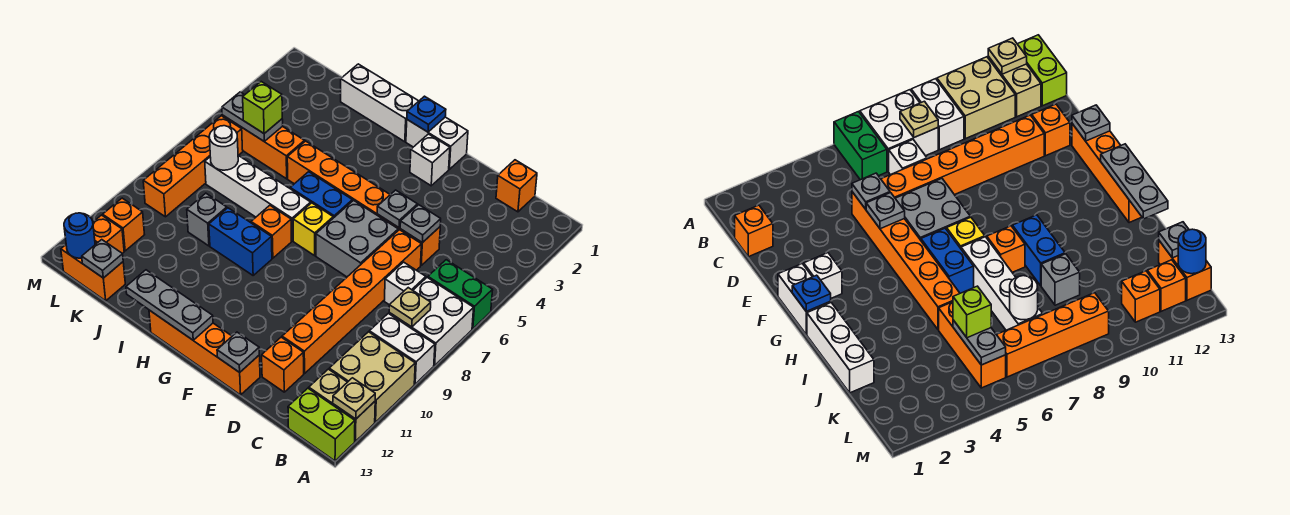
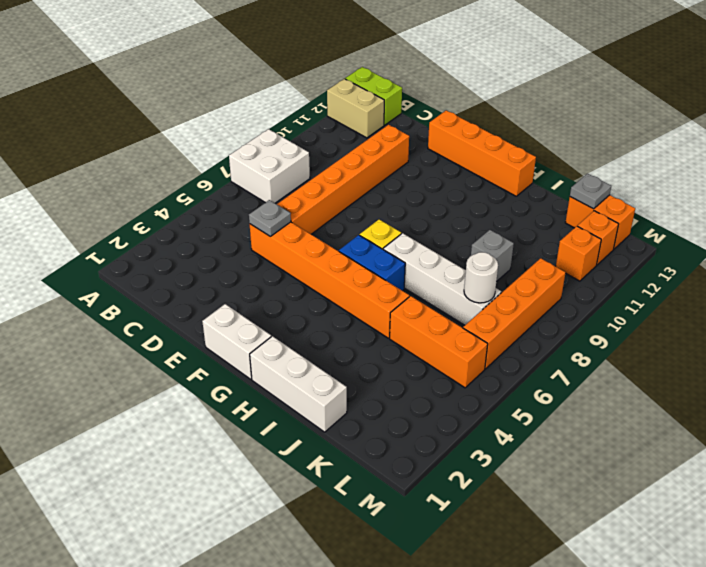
none -> green brick A6:B6 level 1
none -> white brick A9:B9 level 1
none -> tan brick A10:B11 level 1
none -> orange brick C1 level 1

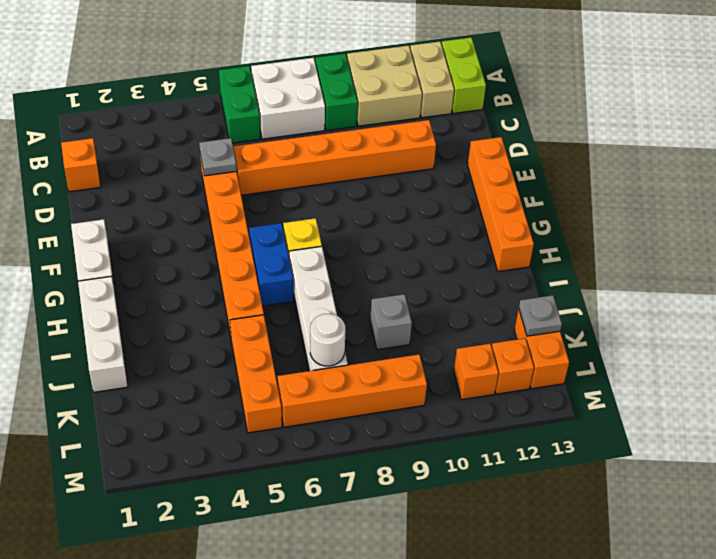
green brick A9:B9 level 1 -> white brick A9:B9 level 1
none -> white brick C7 level 1
none -> orange brick D12 level 1
none -> grey brick E6:F7 level 1
none -> white brick F2 level 1

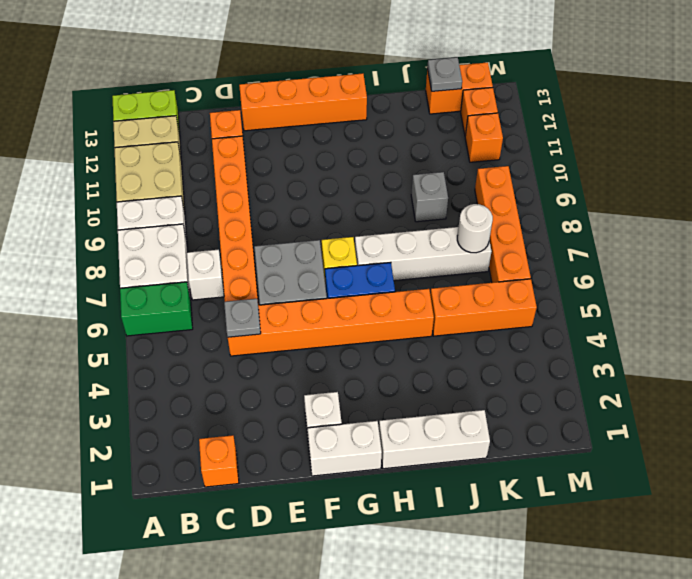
none -> orange brick H8 level 1
none -> blue brick H9:I9 level 1
none -> tan plate A12 level 2
none -> tan plate B8 level 2

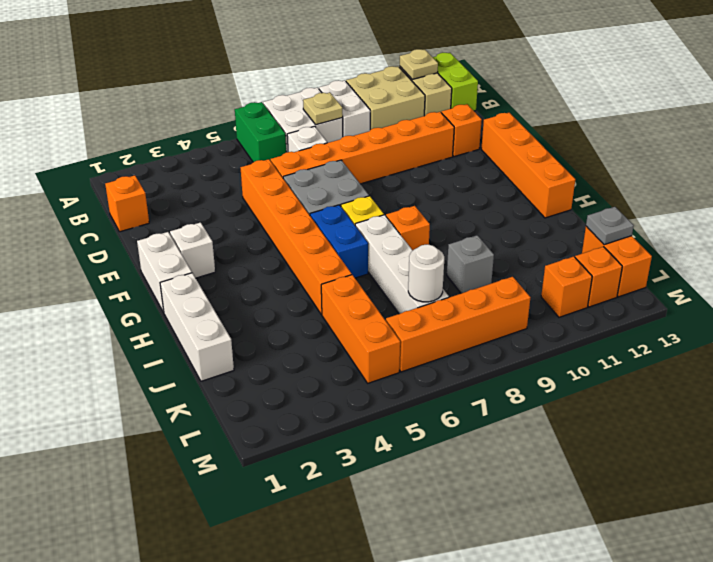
none -> blue brick H9:I9 level 1
none -> grey plate D5 level 2
none -> grey plate E5 level 2
none -> grey plate E13 level 2

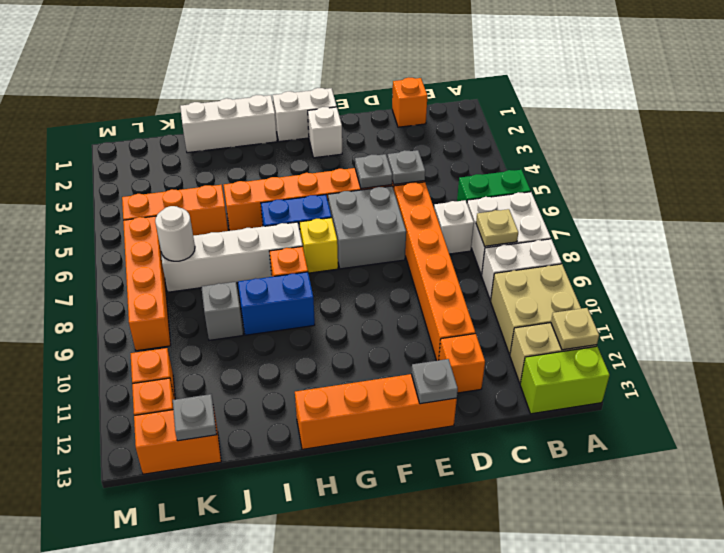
none -> blue plate G1 level 2
none -> grey plate G13:I13 level 2
none -> grey plate K5:L5 level 2
none -> blue round brick L13 level 2

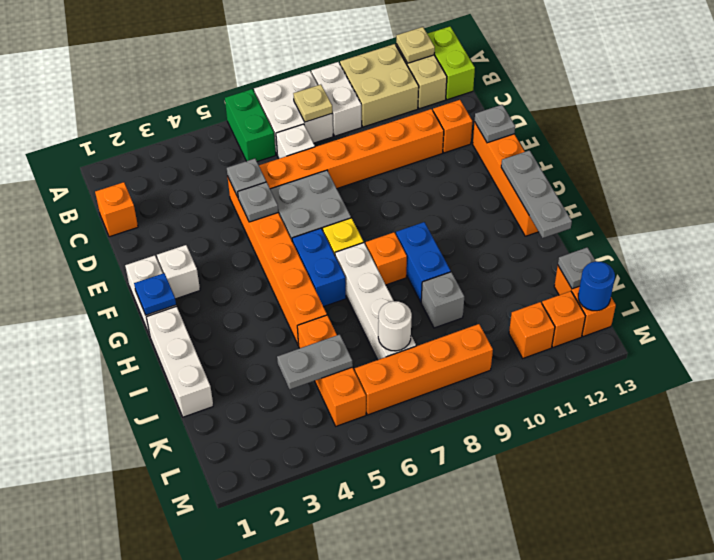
grey plate K4:K5 level 2 -> grey plate K5:L5 level 2
none -> lime brick K5 level 3

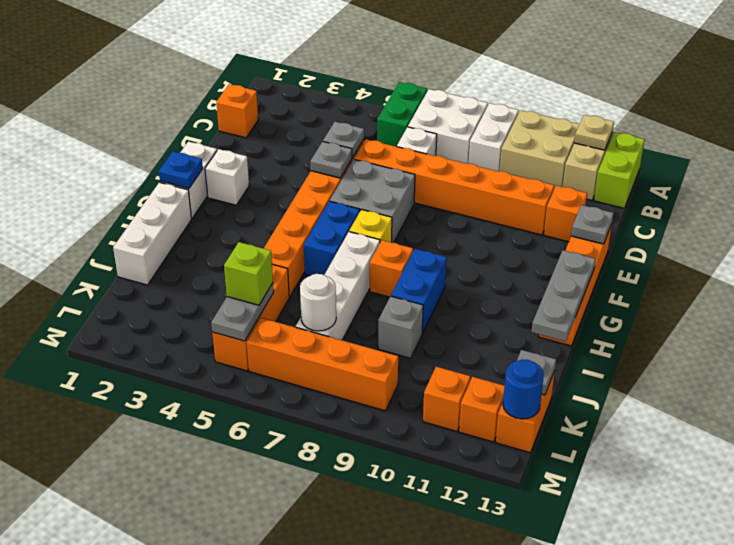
none -> tan plate B8 level 2

